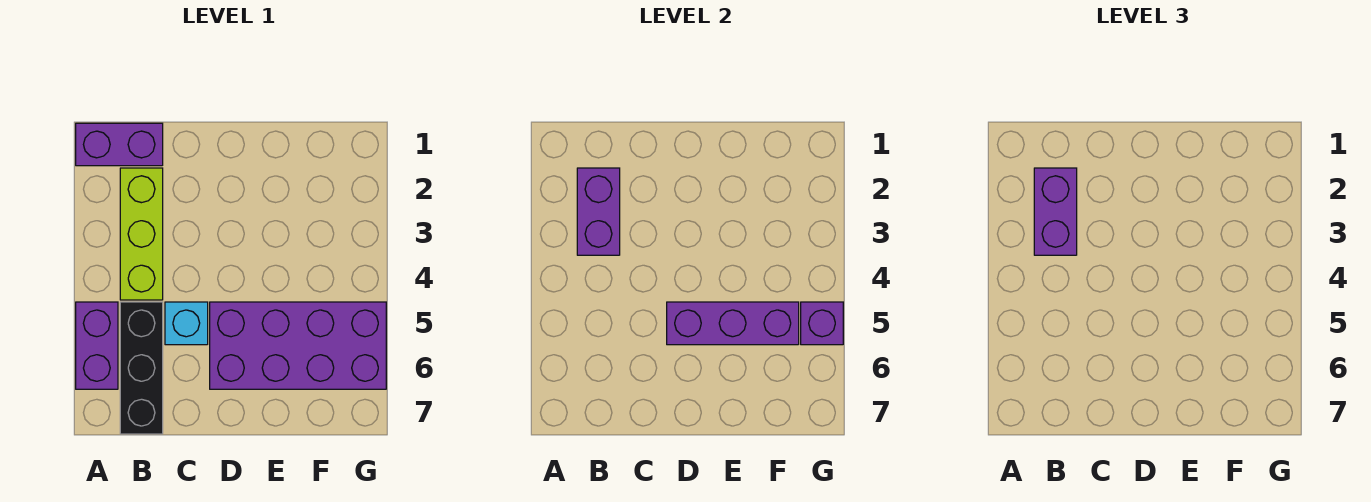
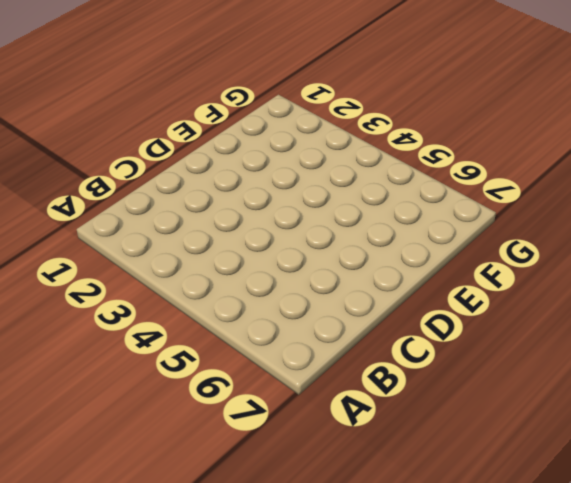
none -> purple brick A1:B1 level 1
none -> purple brick A5:A6 level 1

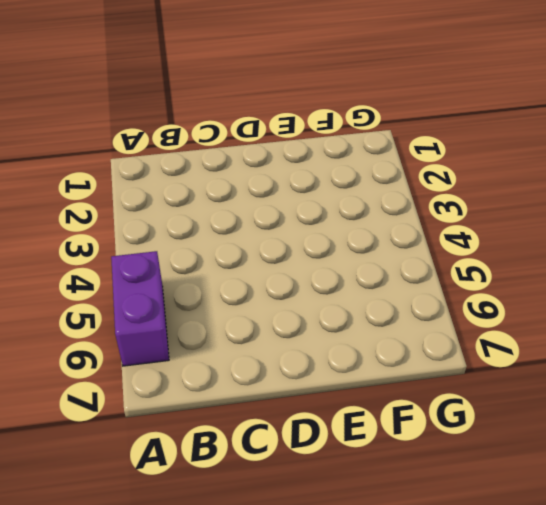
none -> purple brick A1:B1 level 1
none -> lime brick B2:B4 level 1

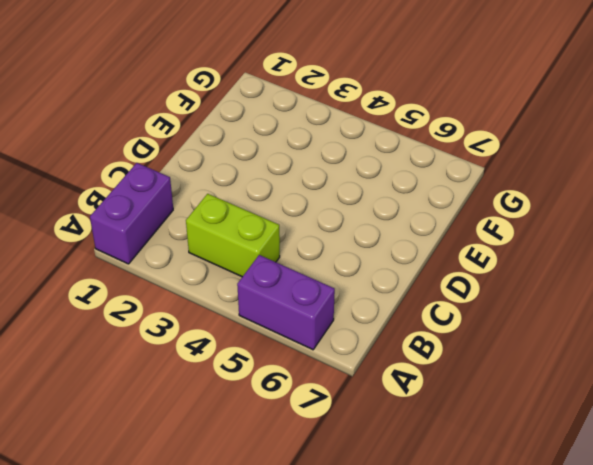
lime brick B3:B4 level 1 -> lime brick B2:B4 level 1
none -> black brick B5:B7 level 1
none -> cyan brick C5 level 1

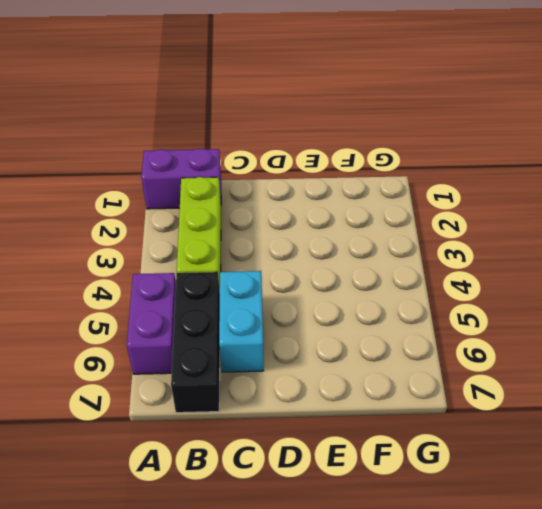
cyan brick C5:C6 level 1 -> cyan brick C5 level 1
none -> purple brick D5:G6 level 1
none -> purple brick B2:B3 level 2

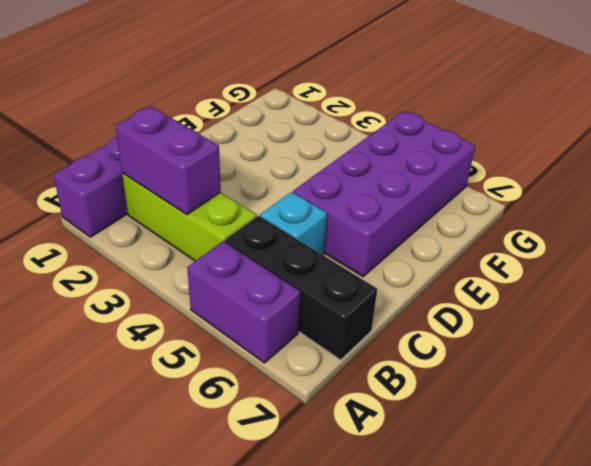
none -> purple brick D5:F5 level 2
none -> purple brick G5 level 2

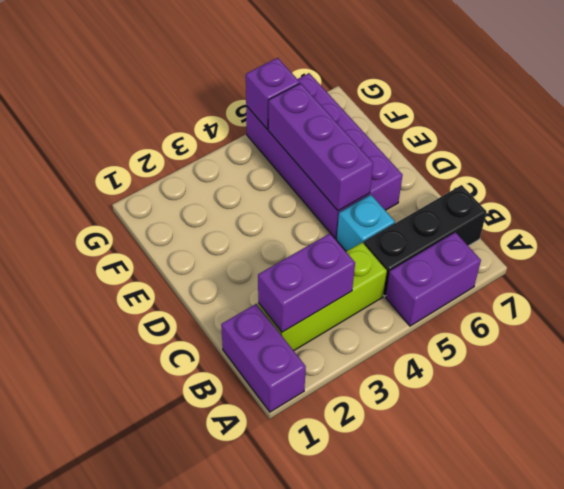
none -> purple brick B2:B3 level 3

